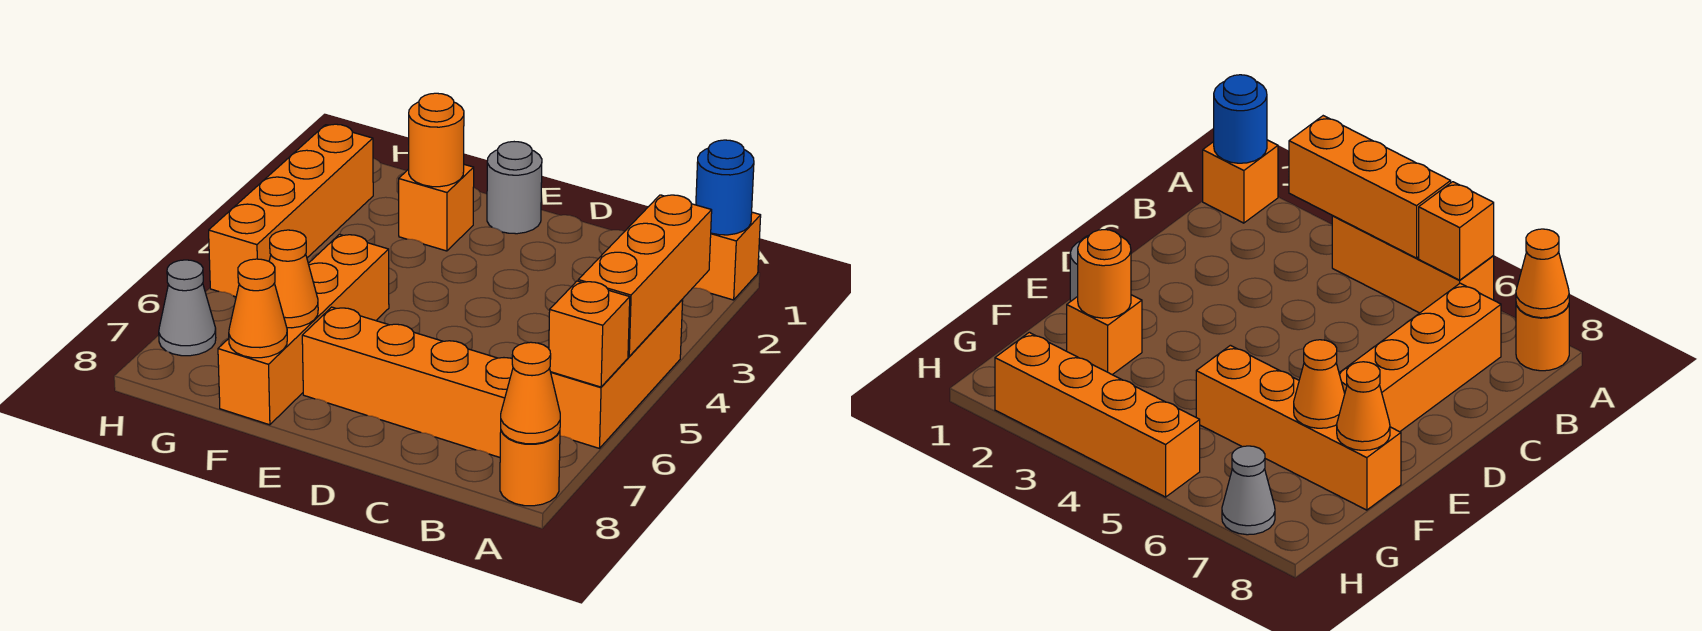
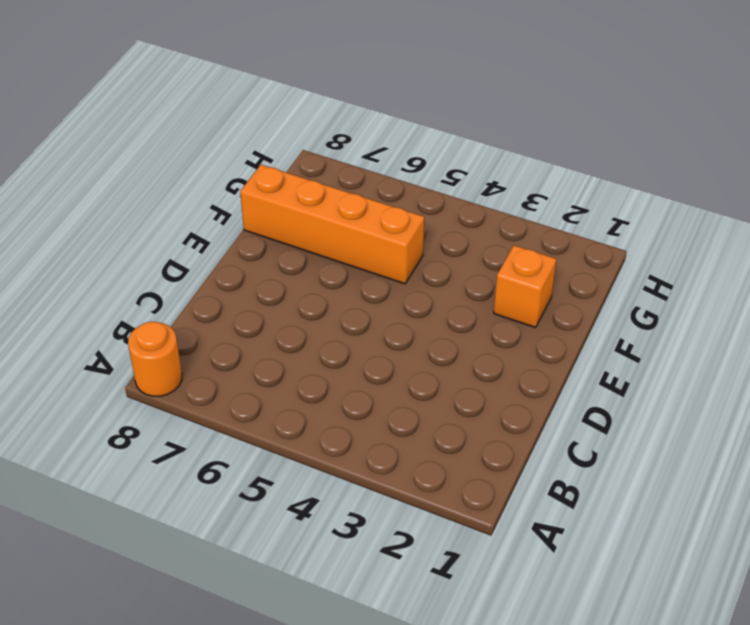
none -> orange brick A1 level 1
none -> orange brick A4:A6 level 1
none -> orange brick B7:E7 level 1

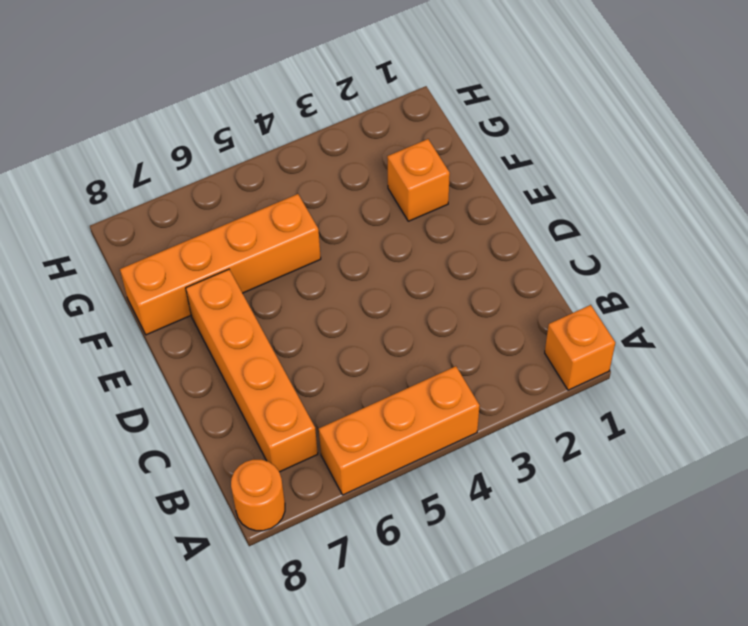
none -> grey round brick E1 level 1
none -> orange brick H2:H5 level 1
none -> grey cone H7 level 1

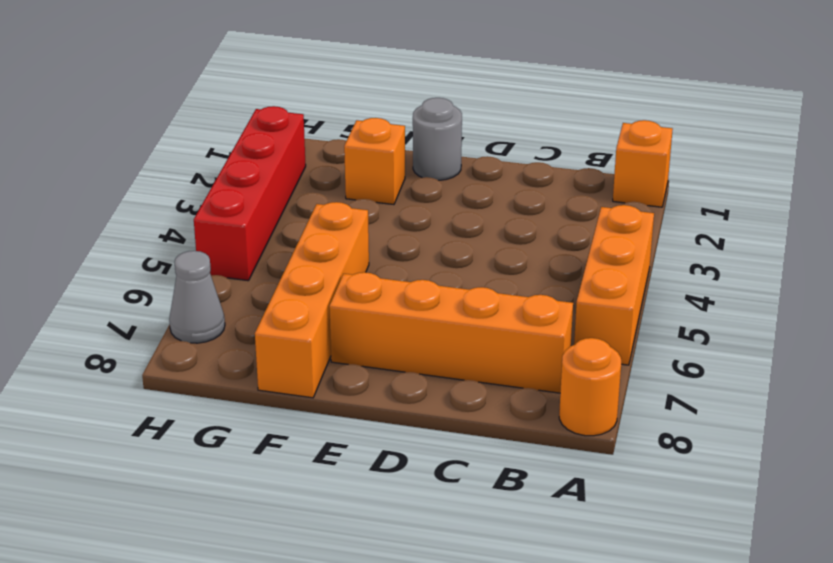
red brick H2:H5 level 1 -> orange brick H2:H5 level 1
none -> blue round brick A1 level 2
none -> orange brick A3:A5 level 2
none -> orange brick A6 level 2

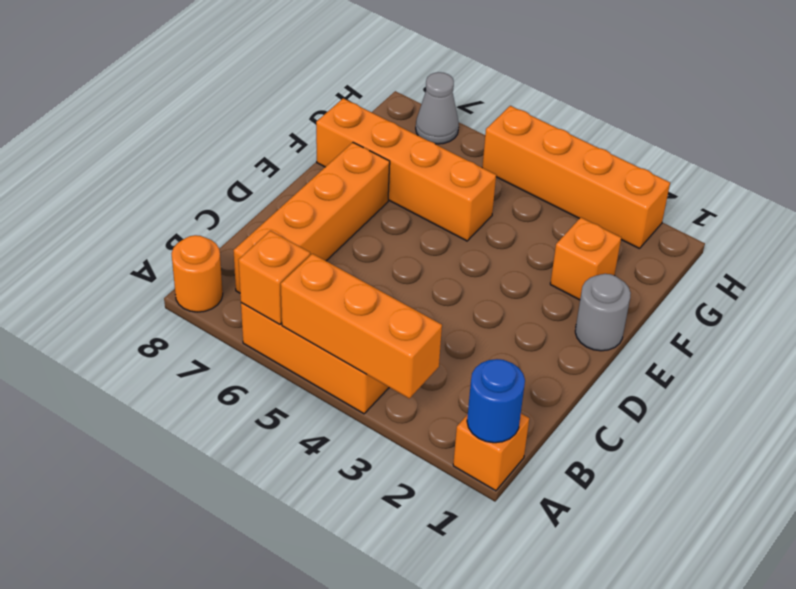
none -> orange cone A8 level 2
none -> orange round brick F2 level 2
none -> orange cone F7 level 2

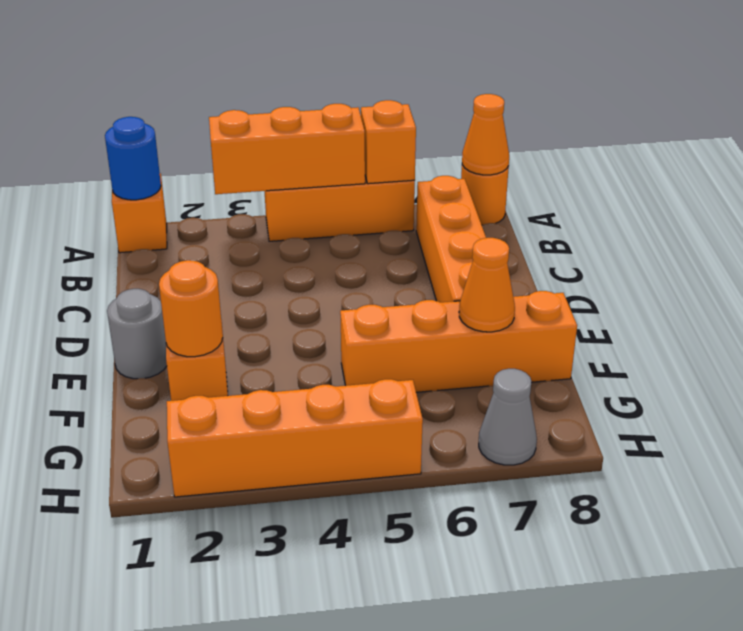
none -> orange cone F8 level 2

